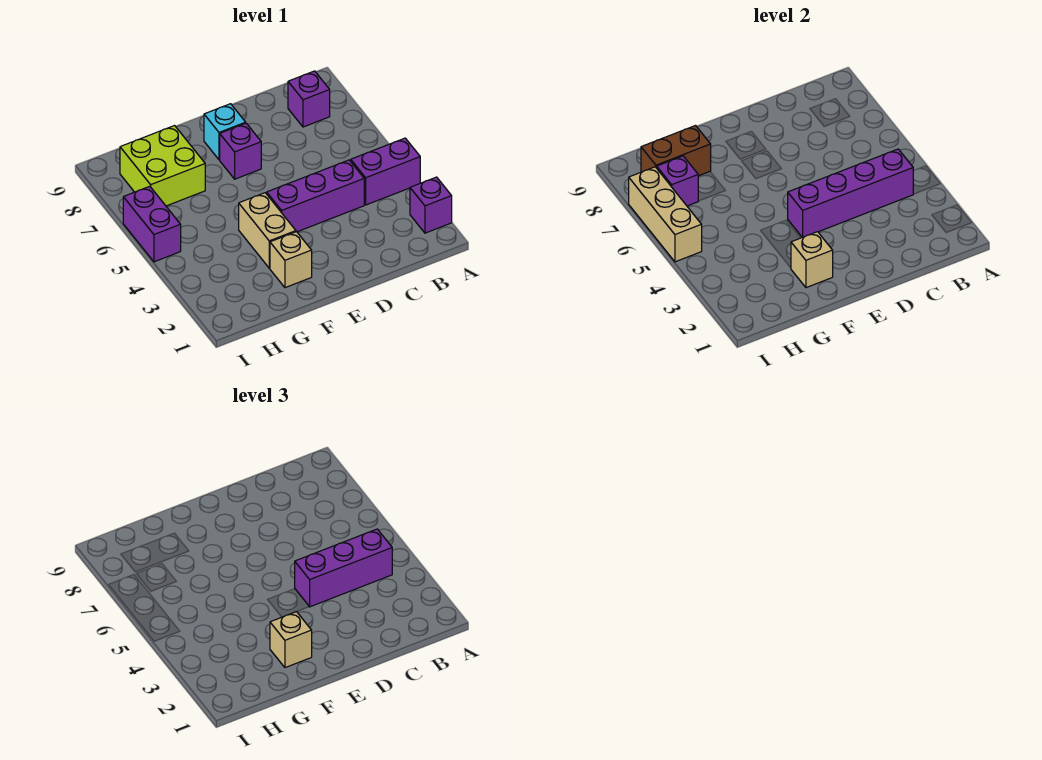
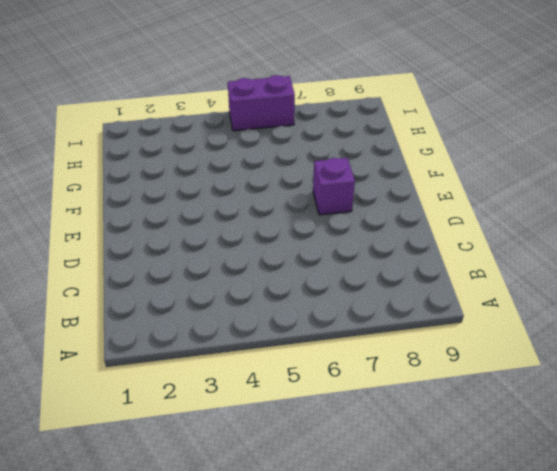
none -> purple brick A2 level 1
none -> purple brick A4:B4 level 1
none -> purple brick B8 level 1

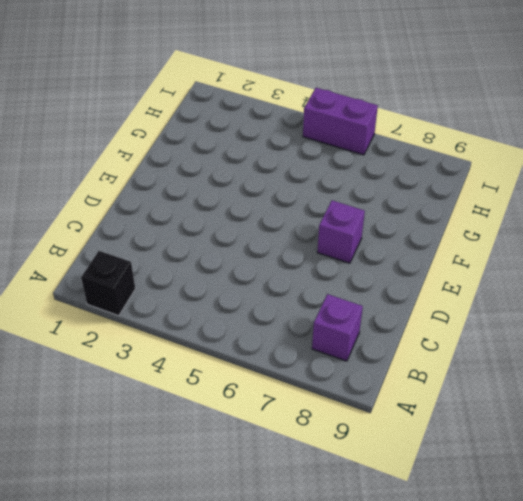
black brick A2 level 1 -> purple brick A2 level 1
none -> purple brick A4:B4 level 1
none -> purple brick C4:E4 level 1
none -> cyan brick E8 level 1

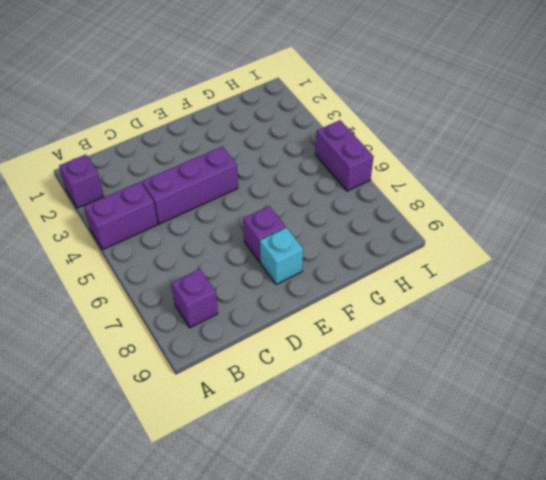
none -> tan brick F2 level 1
none -> tan brick F3:F4 level 1
none -> lime brick G7:H8 level 1

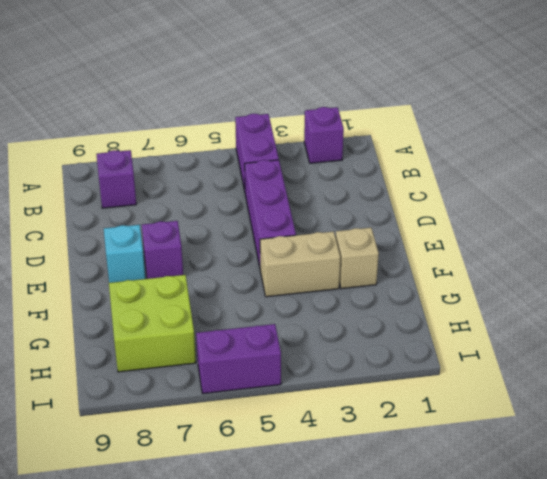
none -> purple brick B4:E4 level 2
none -> tan brick F2 level 2
none -> brown brick G8:H8 level 2

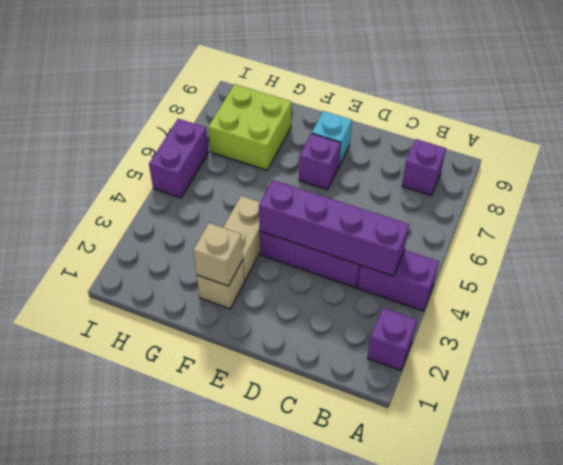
none -> brown brick G8:H8 level 2
none -> purple brick H7 level 2
none -> tan brick I5:I7 level 2

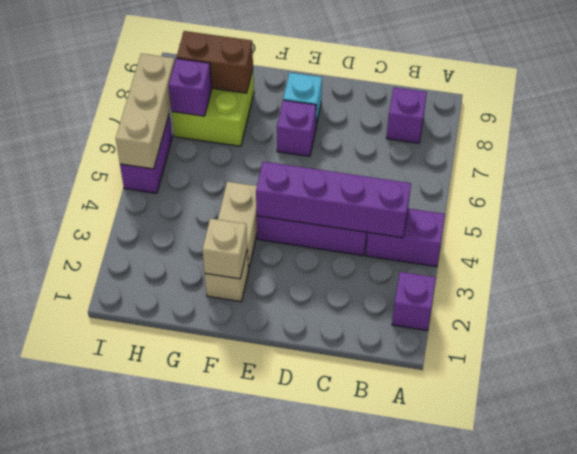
none -> purple brick B4:D4 level 3
none -> tan brick F2 level 3

